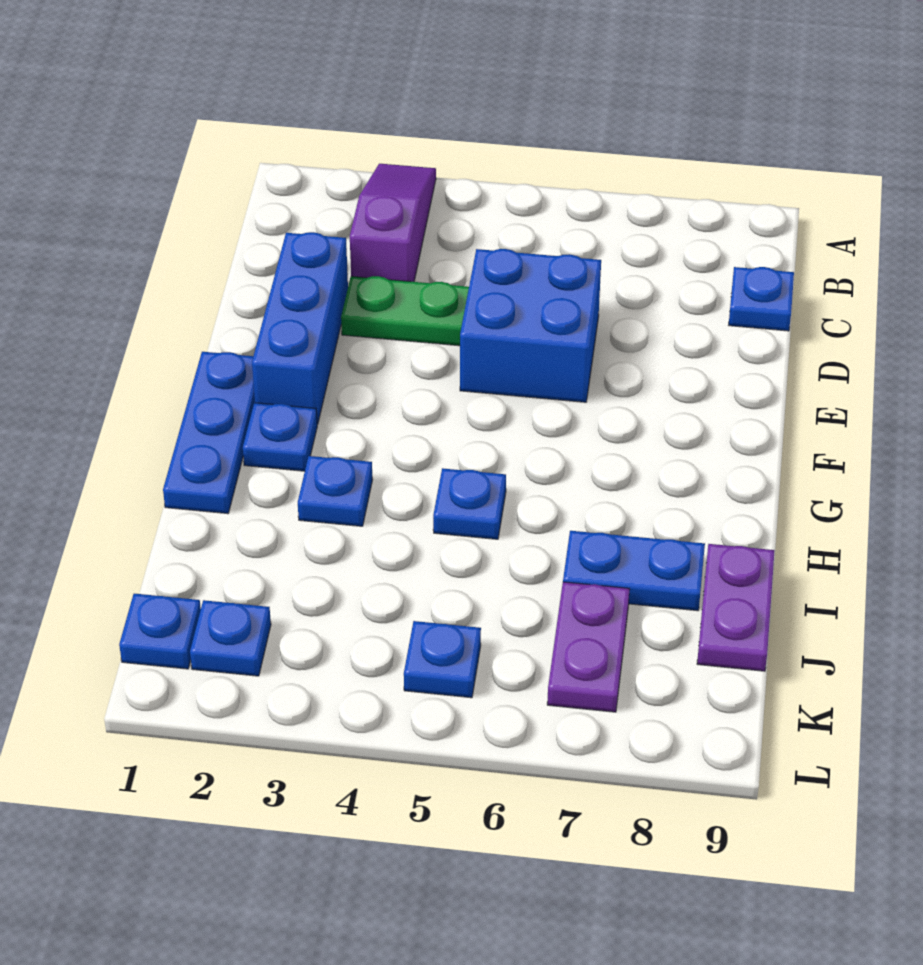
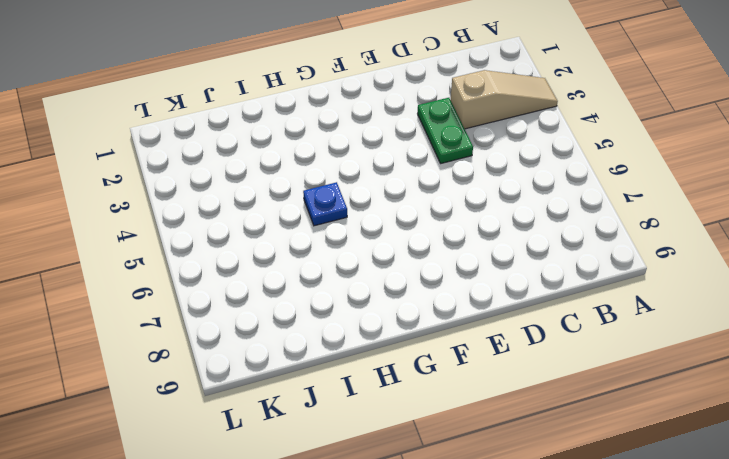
tan slope A3:C3 level 1 top C -> purple slope A3:C3 level 1 top C
none -> blue plate C9 level 1
none -> blue brick D2:F2 level 1
none -> blue brick D5:E6 level 1

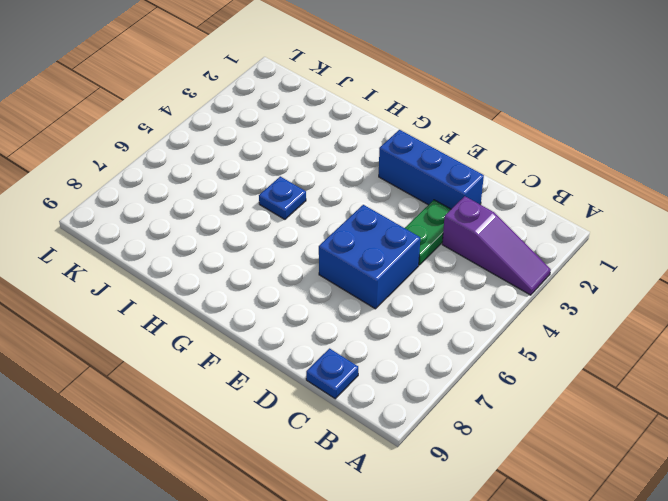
none -> blue plate F1:H1 level 1
none -> blue plate G2 level 1
none -> blue plate H3 level 1

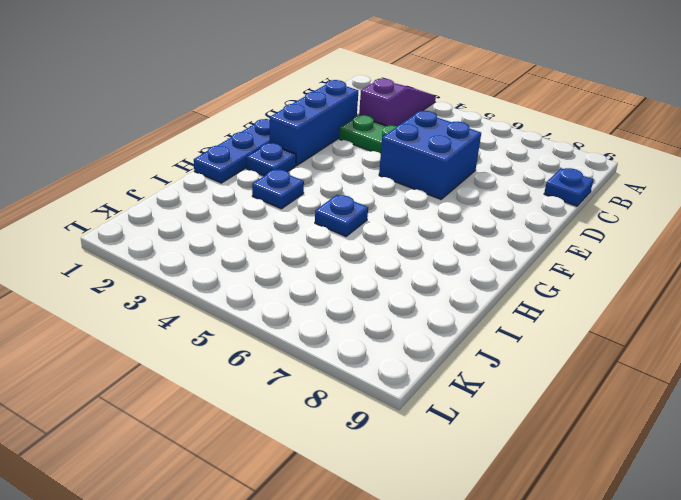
none -> blue plate I7:I8 level 1
none -> purple plate I9:J9 level 1
none -> purple plate J7:K7 level 1

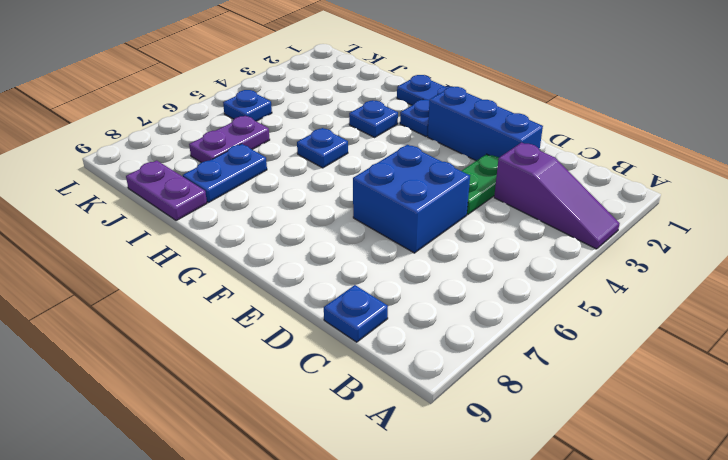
purple plate J6:J7 level 1 -> purple plate J7:K7 level 1
none -> blue plate K1 level 1
none -> blue plate K2 level 1

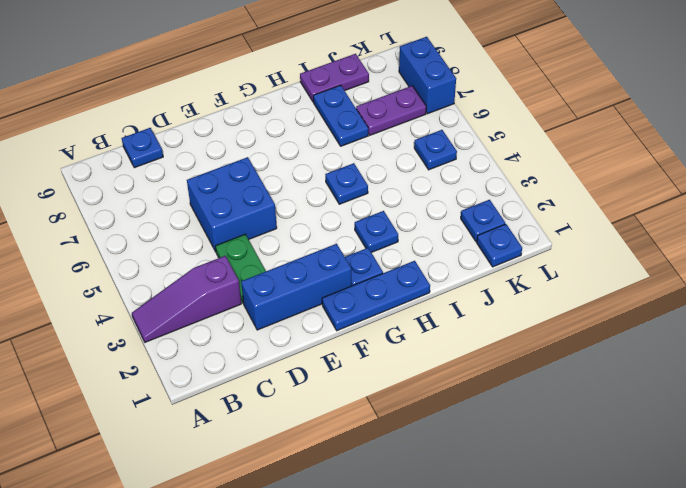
blue brick L7:L8 level 1 -> none

